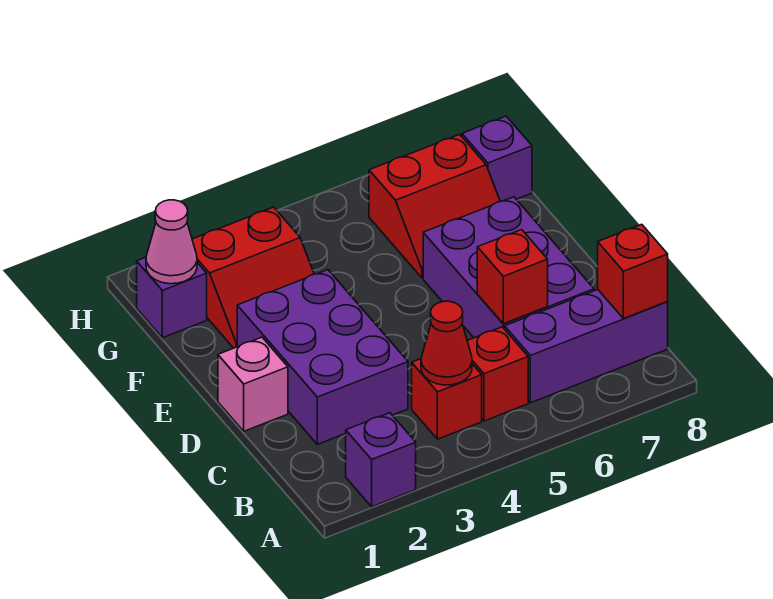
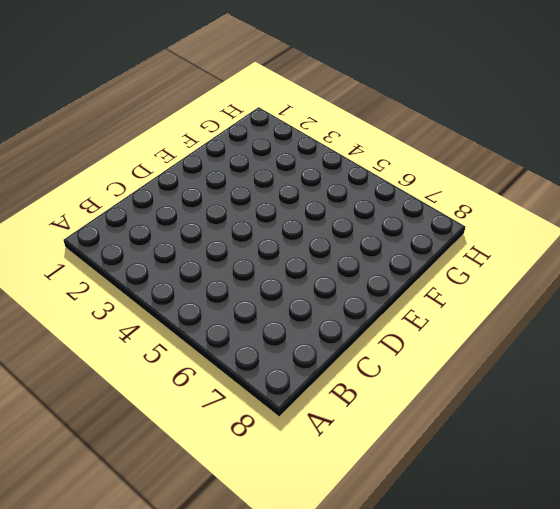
none -> purple brick A2 level 1
none -> red brick B4 level 1
none -> red brick B5 level 1

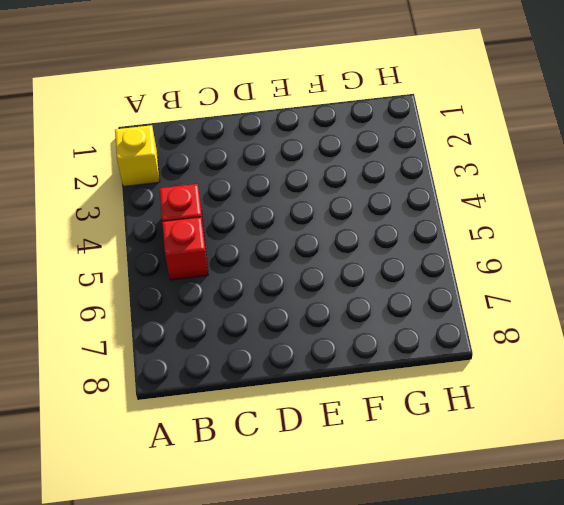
yellow brick A2 level 1 -> purple brick A2 level 1
none -> purple brick B6:B8 level 1
none -> purple brick C2:E3 level 1
none -> purple brick C6:E7 level 1

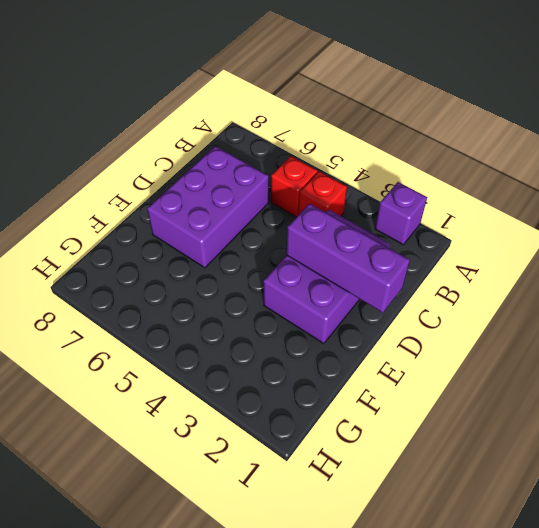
purple brick D1:D3 level 2 -> purple brick B6:B8 level 1
none -> pink brick D1 level 1
none -> red slope F2:G3 level 1 top G
none -> red slope F6:G7 level 1 top G

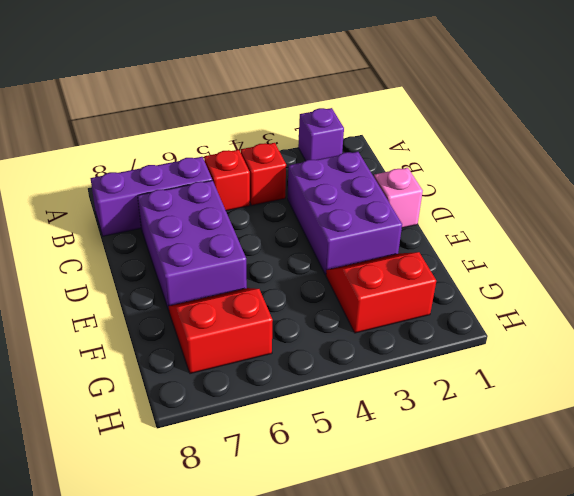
none -> purple brick G1 level 1
none -> purple brick G8 level 1
none -> red cone B4 level 2

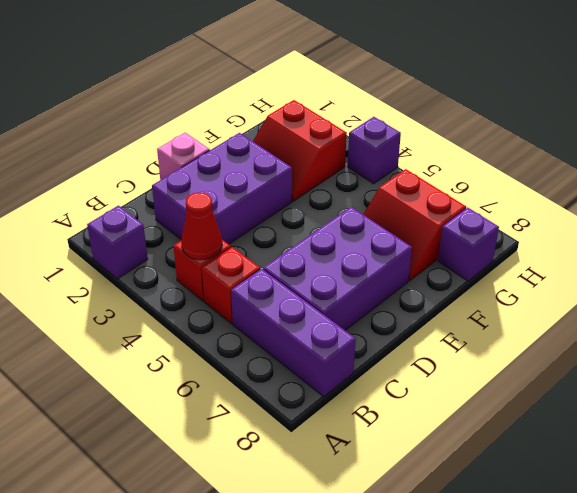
purple brick H4 level 1 -> purple brick G1 level 1
none -> red brick B8 level 2
none -> red brick C6 level 2
none -> pink cone G1 level 2

